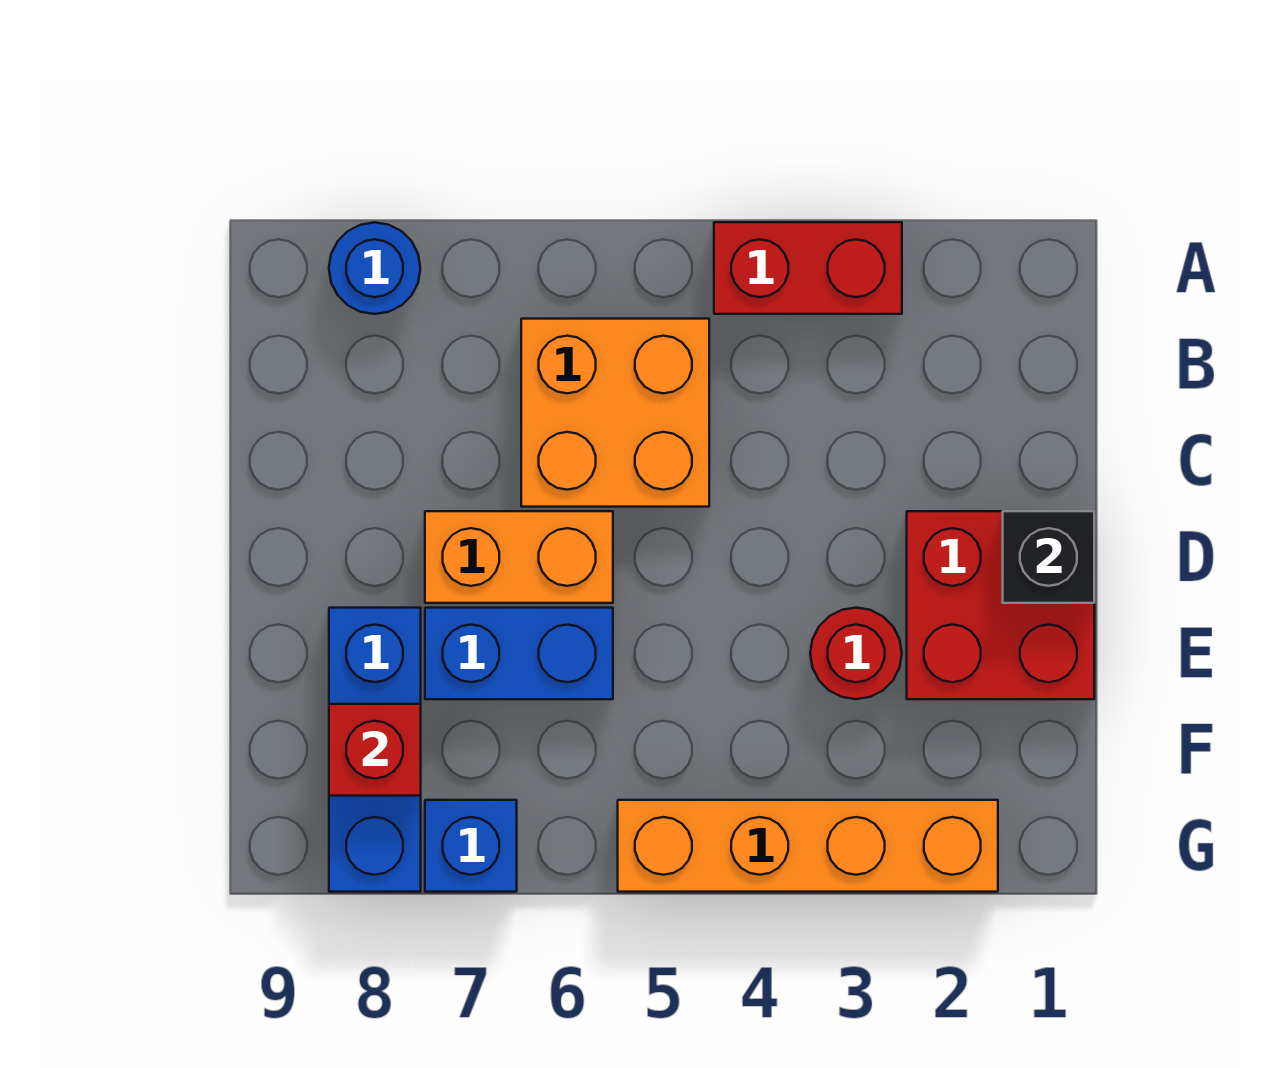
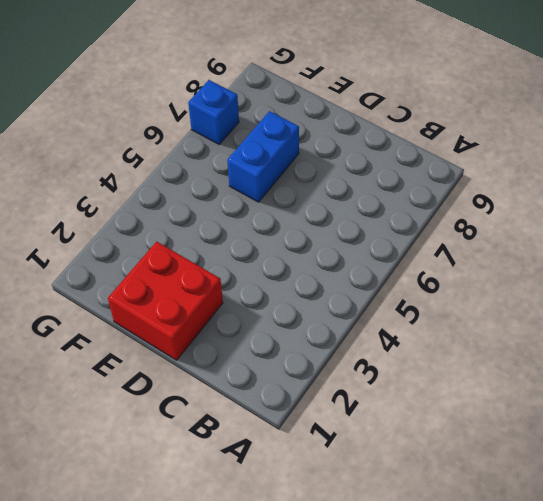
none -> red brick A3:A4 level 1
none -> blue round brick A8 level 1
none -> orange brick B5:C6 level 1

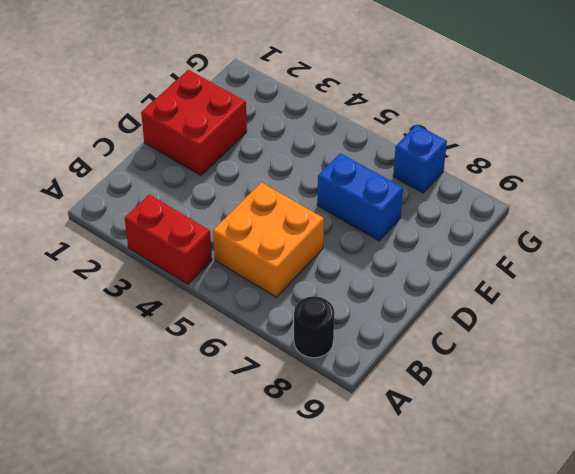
black round brick A8 level 1 -> blue round brick A8 level 1
none -> orange brick D6:D7 level 1
none -> red round brick E3 level 1
none -> blue brick E8:G8 level 1

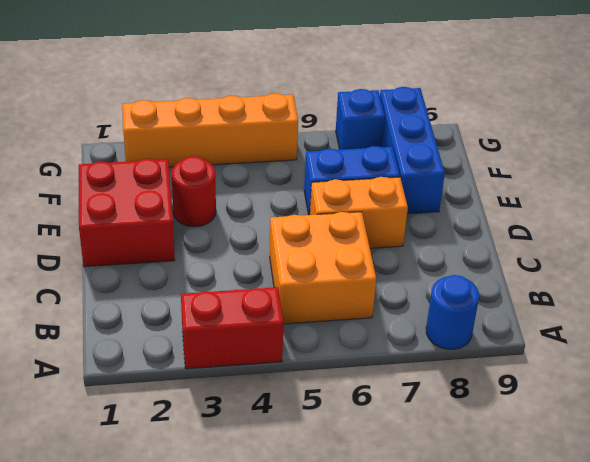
none -> black brick D1 level 2
none -> red brick F8 level 2

